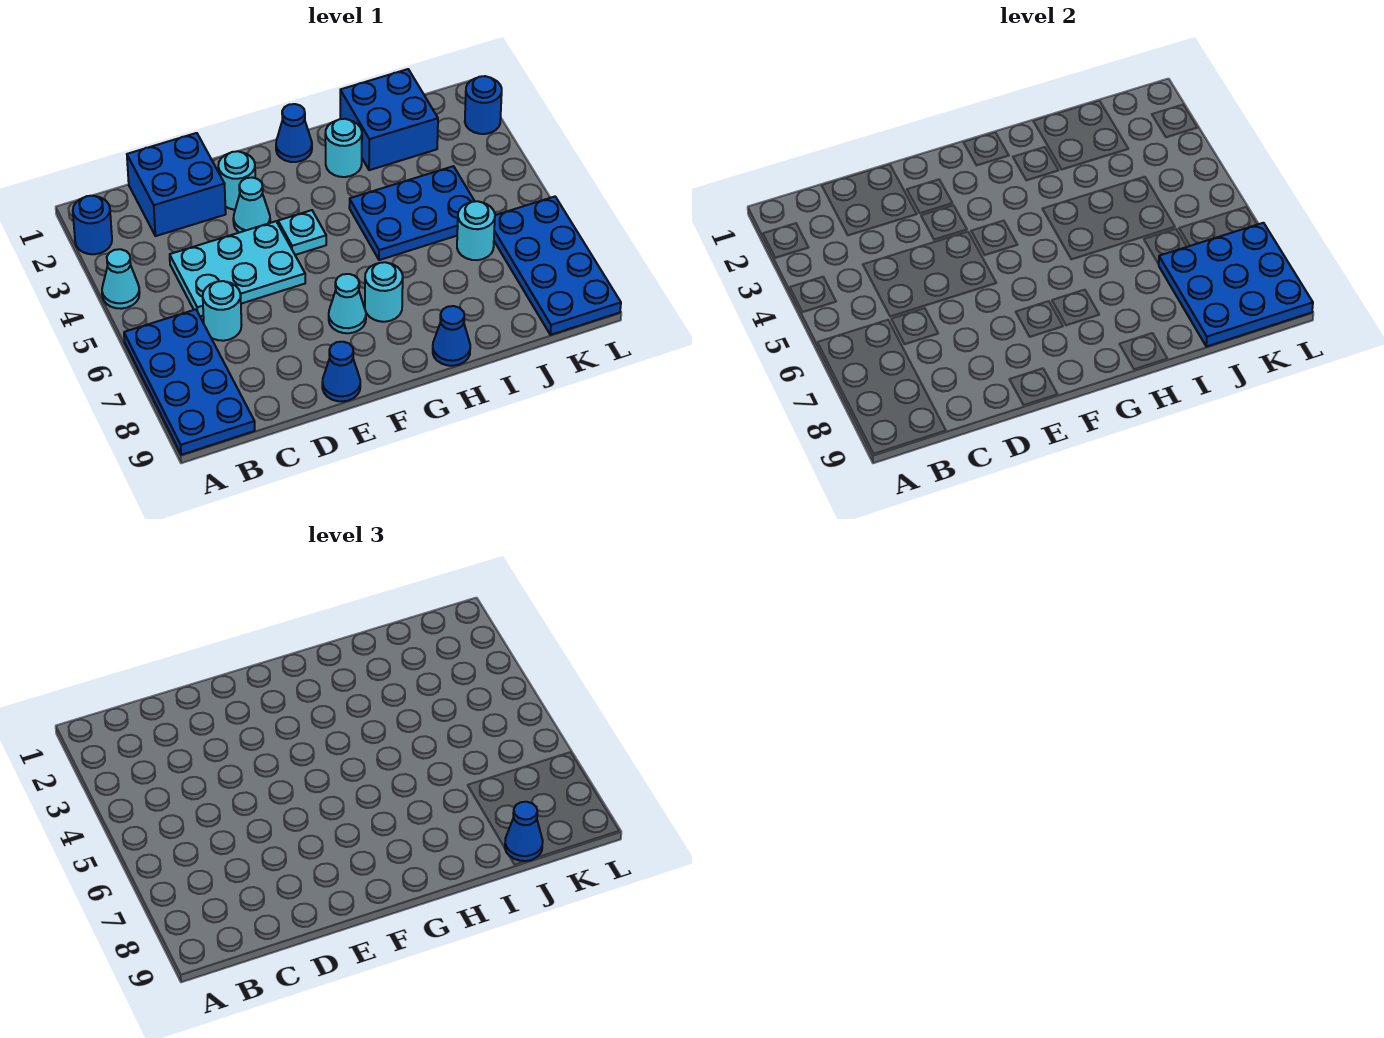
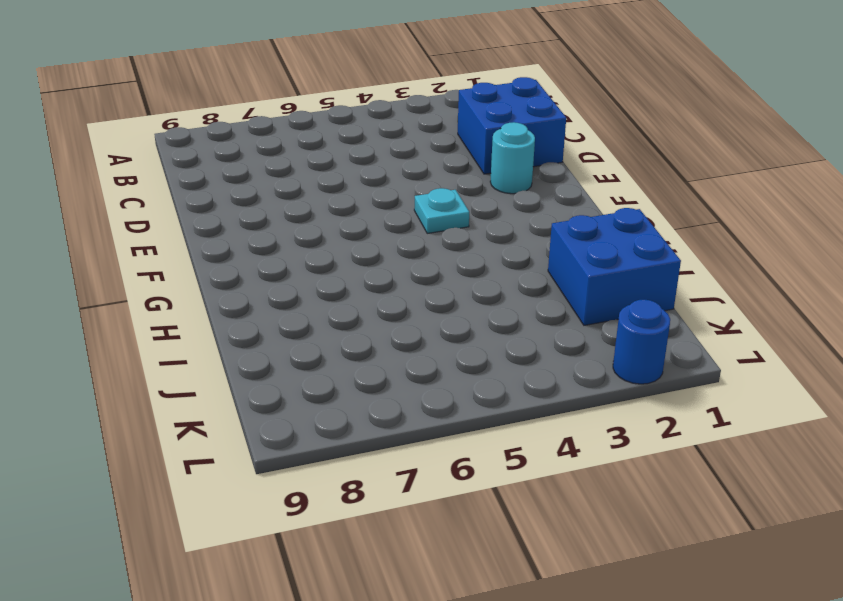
none -> blue round brick A2 level 1
none -> cyan cone A4 level 1
none -> blue plate A6:B9 level 1

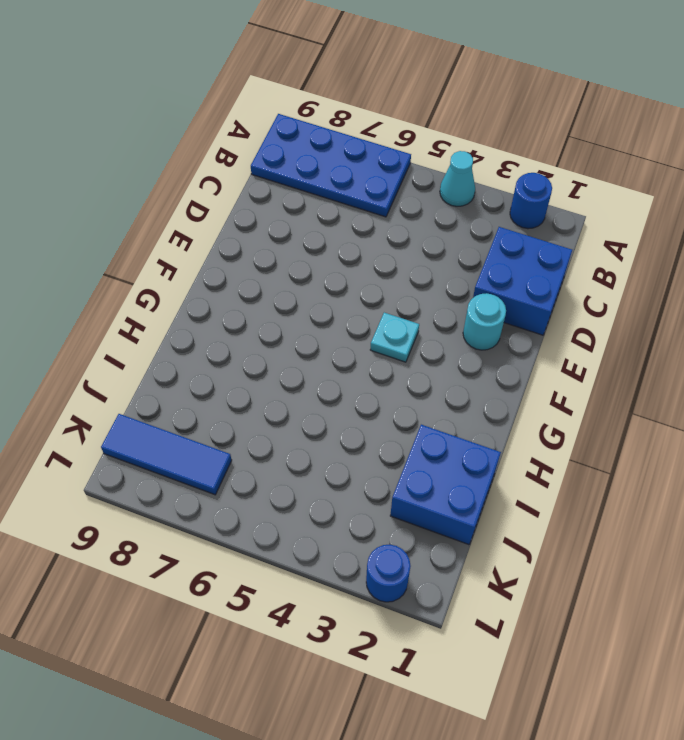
blue tile K7:K9 level 1 -> blue plate K6:L9 level 1
none -> cyan plate C4:E5 level 1
none -> cyan round brick C6 level 1
none -> cyan cone E3 level 1

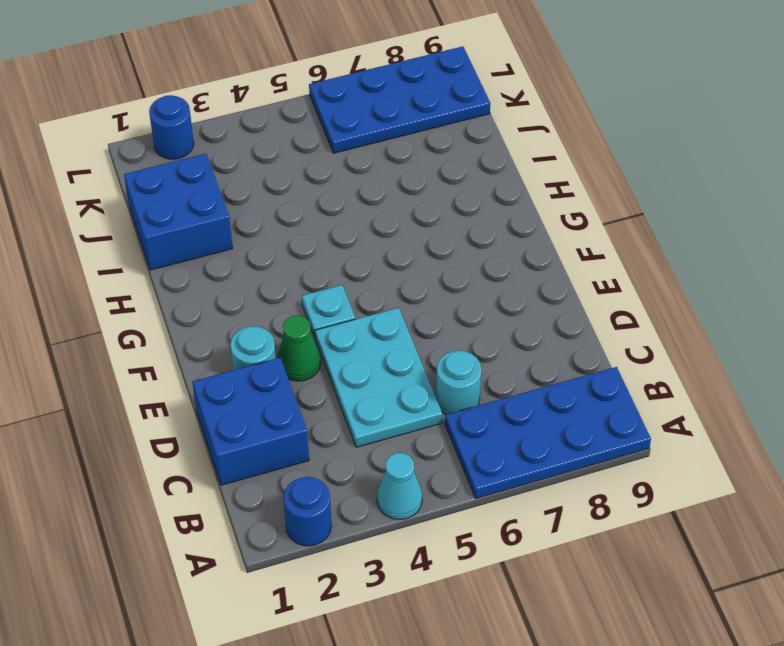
green cone E3 level 1 -> cyan cone E3 level 1
none -> blue cone E9 level 1
none -> cyan cone F7 level 1
none -> blue cone G1 level 1

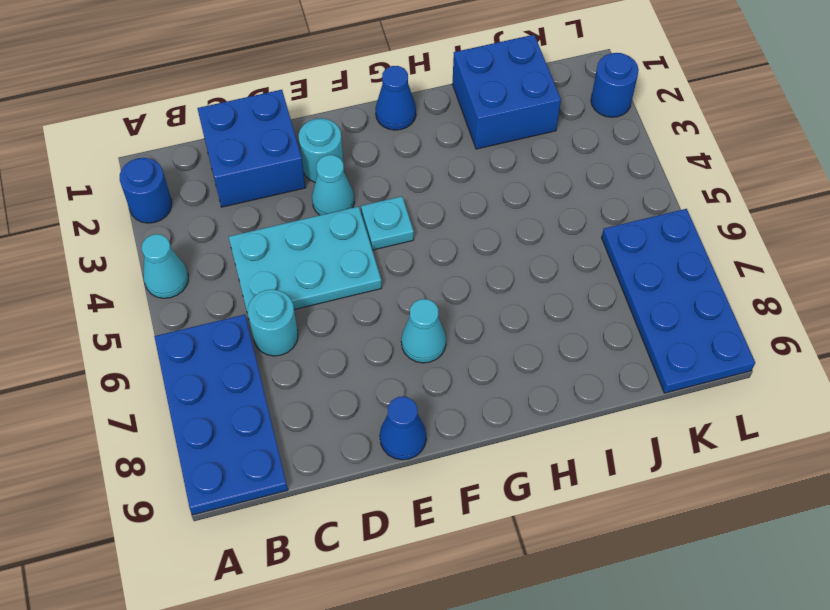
none -> cyan round brick G7 level 1
none -> cyan round brick H2 level 1
none -> blue plate H4:J5 level 1

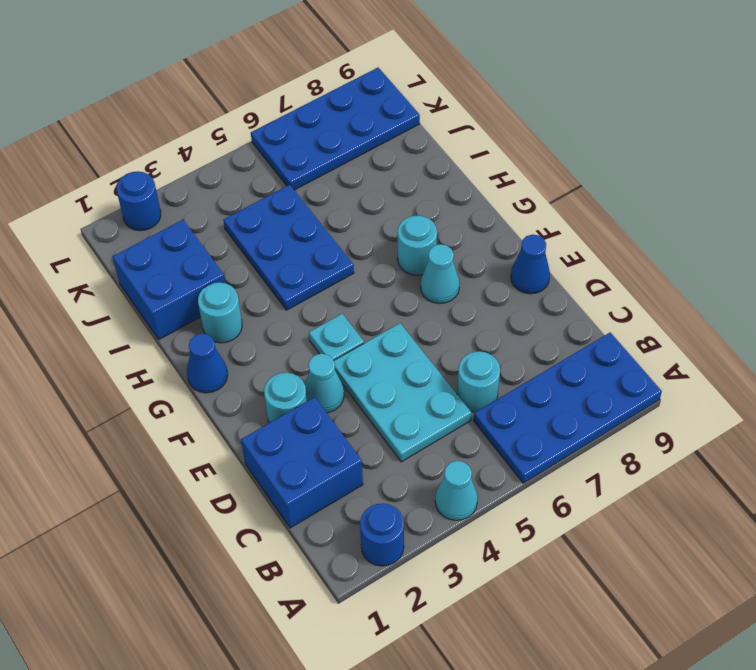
none -> blue cone H9 level 1
none -> cyan round brick J6 level 1
none -> blue plate J7:L9 level 2

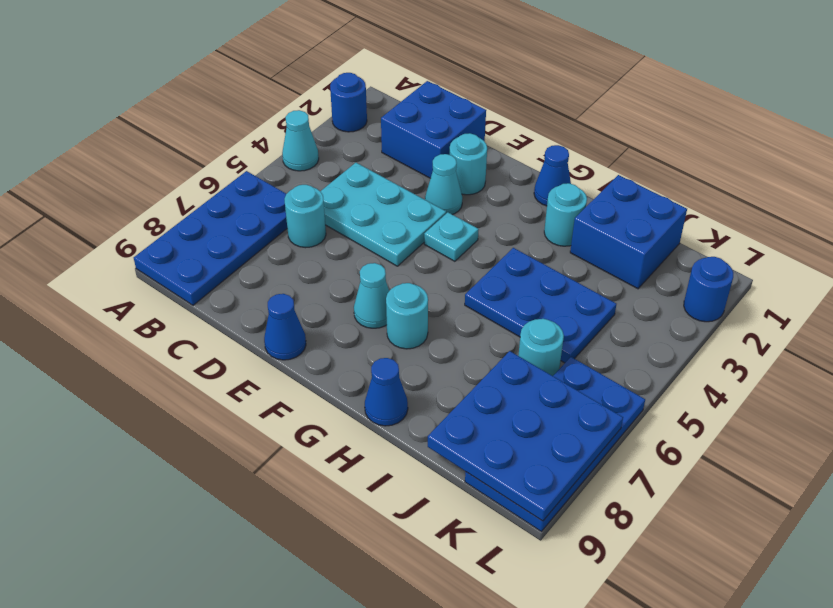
none -> blue cone J9 level 3

